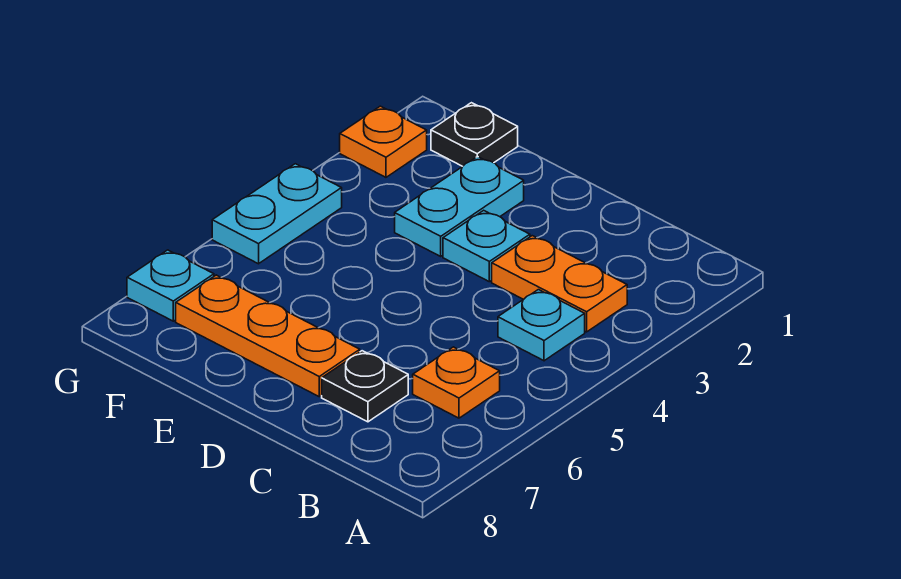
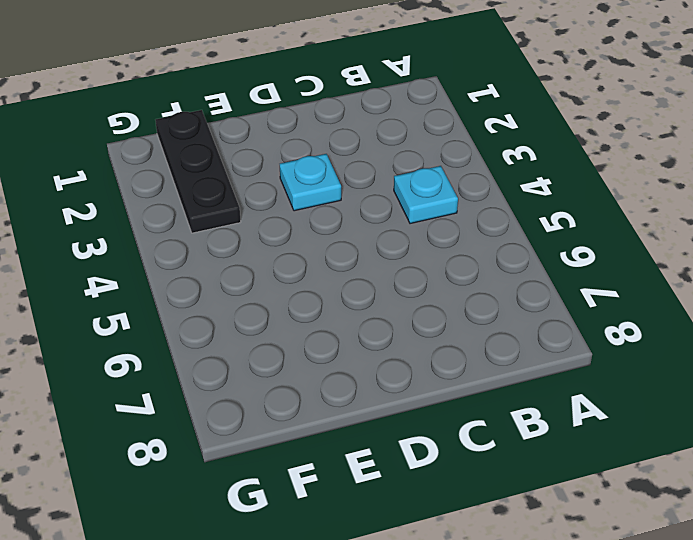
black plate F1:F3 level 1 -> black plate F1 level 1
none -> orange plate B3:C3 level 1
none -> orange plate B6 level 1

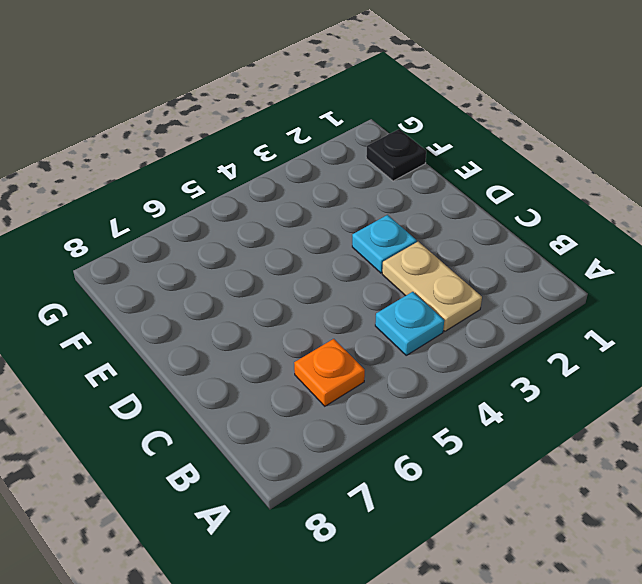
tan plate B3:C3 level 1 -> orange plate B3:C3 level 1
none -> black plate C7 level 1
none -> orange plate D7:F7 level 1

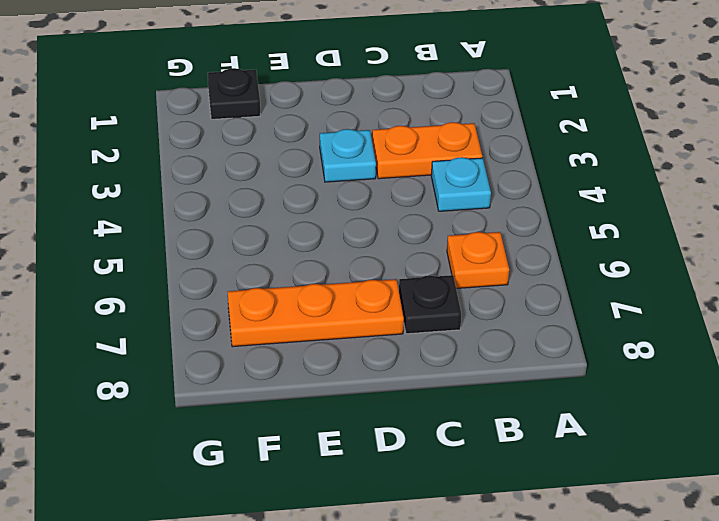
none -> cyan plate E2:E3 level 1
none -> orange plate G2 level 1

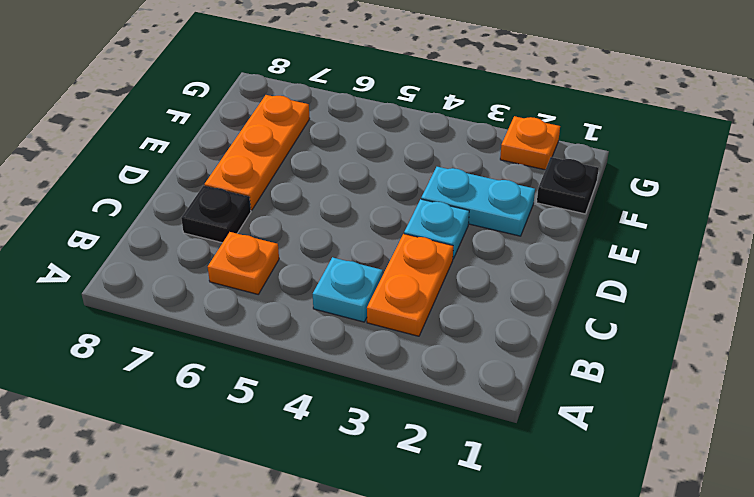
none -> cyan plate G4:G5 level 1
none -> cyan plate G7 level 1

